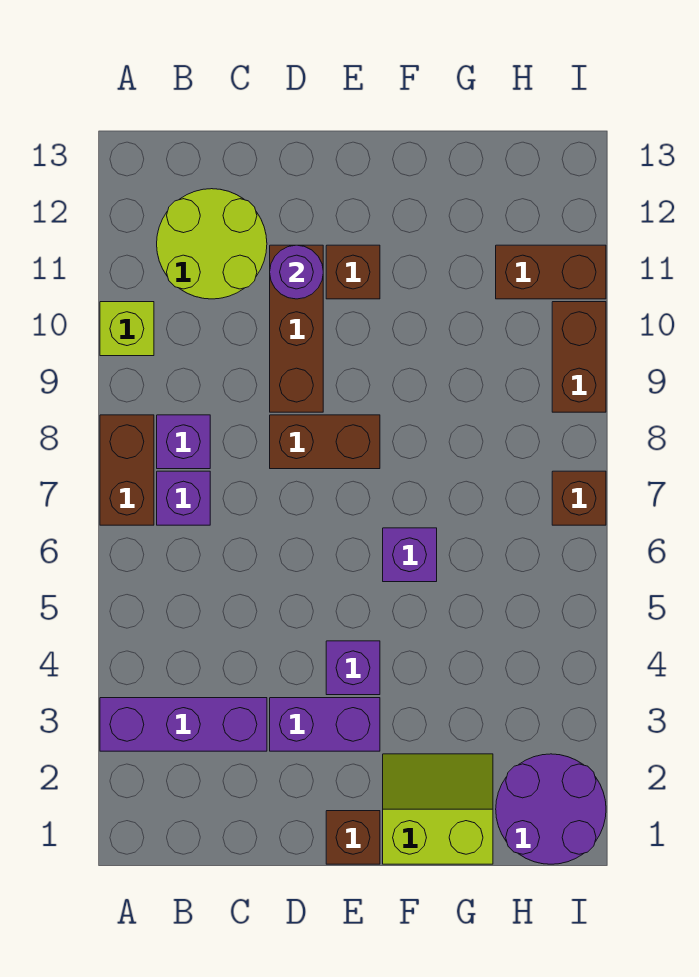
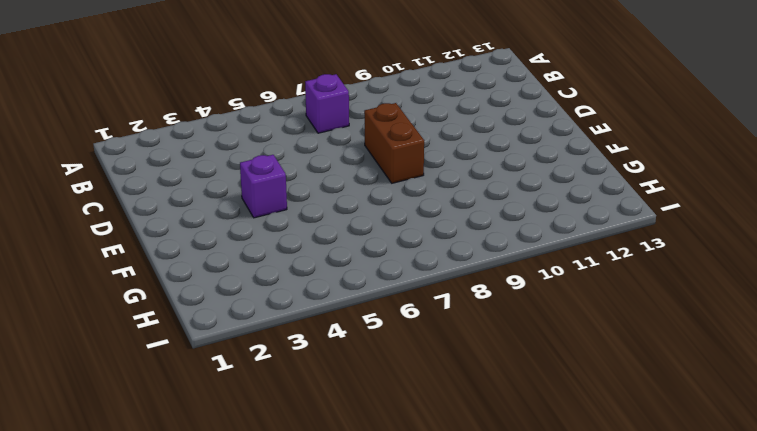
none -> purple brick A3:C3 level 1
none -> brown brick A7:A8 level 1
none -> lime brick A10 level 1

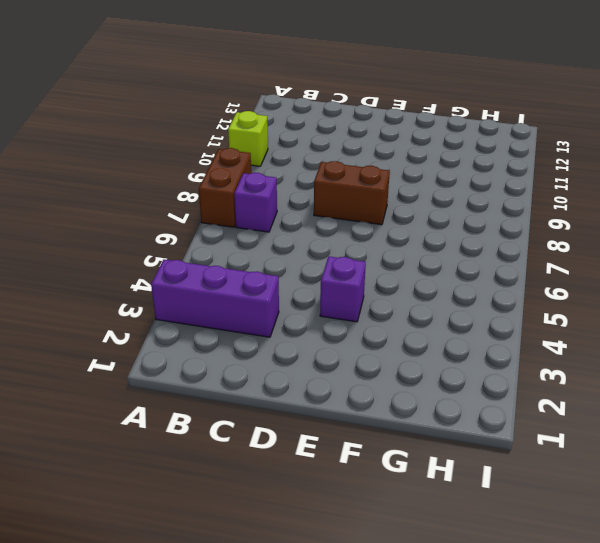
none -> purple brick B8 level 1
none -> lime round brick B11:C12 level 1
none -> purple brick D3:E3 level 1

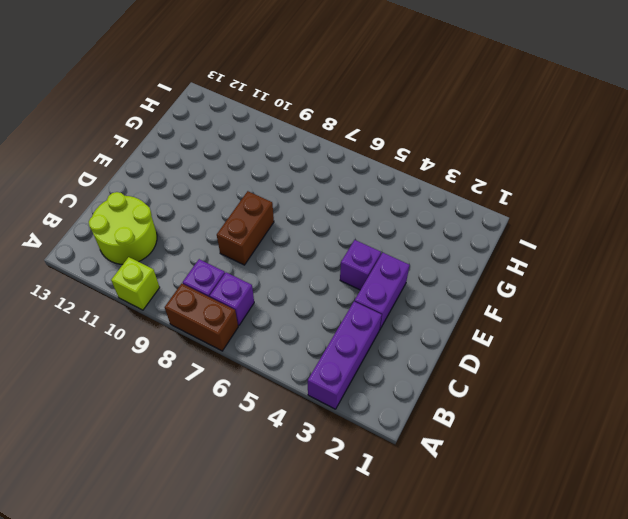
none -> brown brick D9:D11 level 1
none -> brown brick E1 level 1
none -> brown brick E11 level 1

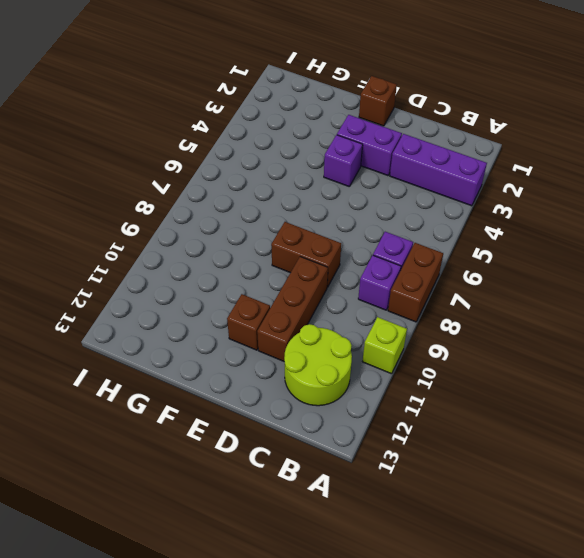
none -> lime slope F1:G2 level 1 top 1
none -> purple brick F6 level 1
none -> purple round brick H1:I2 level 1

